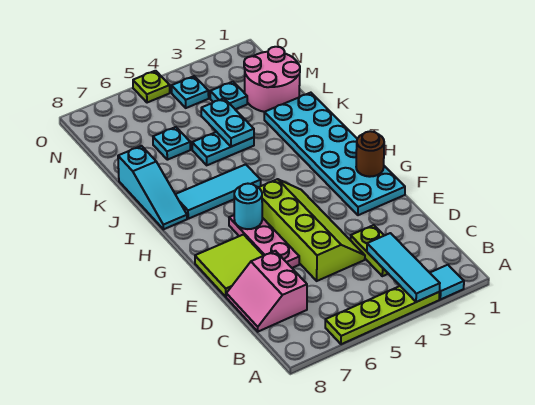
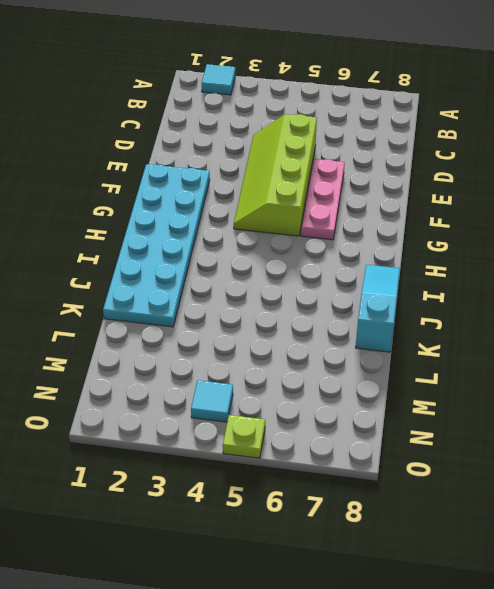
cyan tile N4 level 1 -> cyan plate N4 level 1
none -> lime plate A3:A6 level 1
none -> lime plate C3:D3 level 1
none -> pink slope C7:D8 level 1 top 7

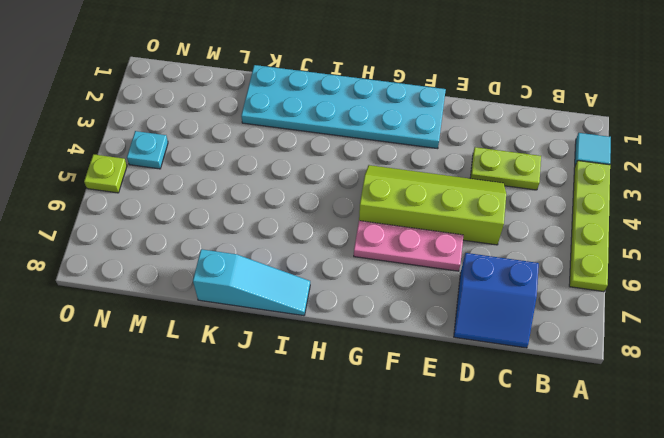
blue slope C7:D8 level 1 top 7 -> pink slope C7:D8 level 1 top 7
none -> lime tile E7:F8 level 1
none -> cyan tile I5:I7 level 1
none -> cyan plate K4:K5 level 1

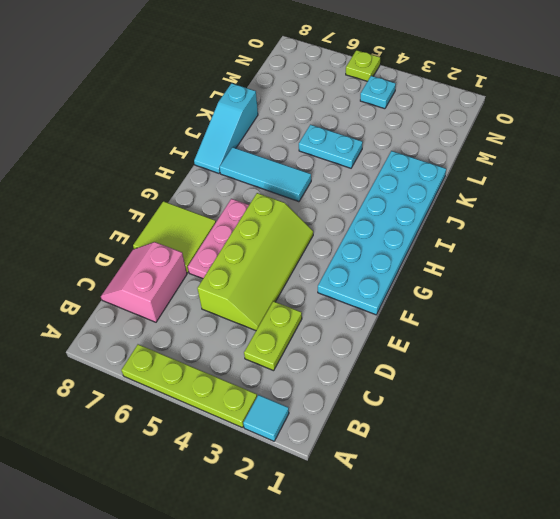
none -> pink round brick L1:M2 level 1
none -> cyan plate L6 level 1
none -> cyan plate M3 level 1

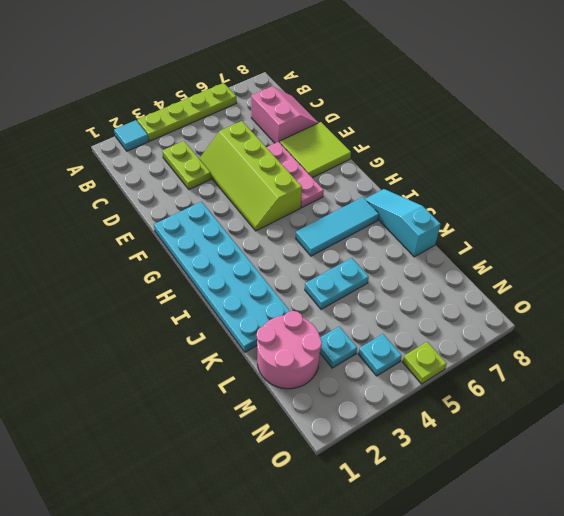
none -> cyan plate L6 level 1
none -> cyan tile A3:C3 level 2
none -> brown round brick G1 level 2

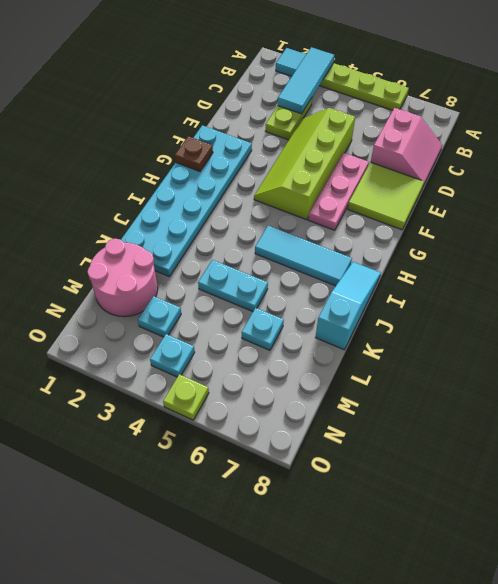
brown plate G1 level 2 -> brown round brick G1 level 2
none -> cyan round brick G6 level 2
none -> cyan plate K4:L4 level 2

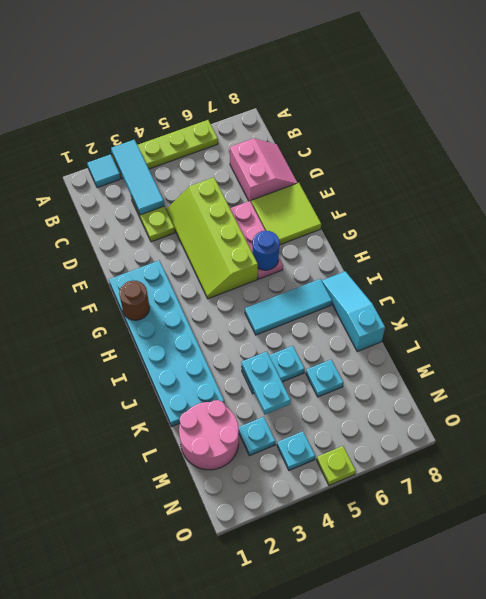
blue round brick G6 level 2 -> cyan round brick G6 level 2

